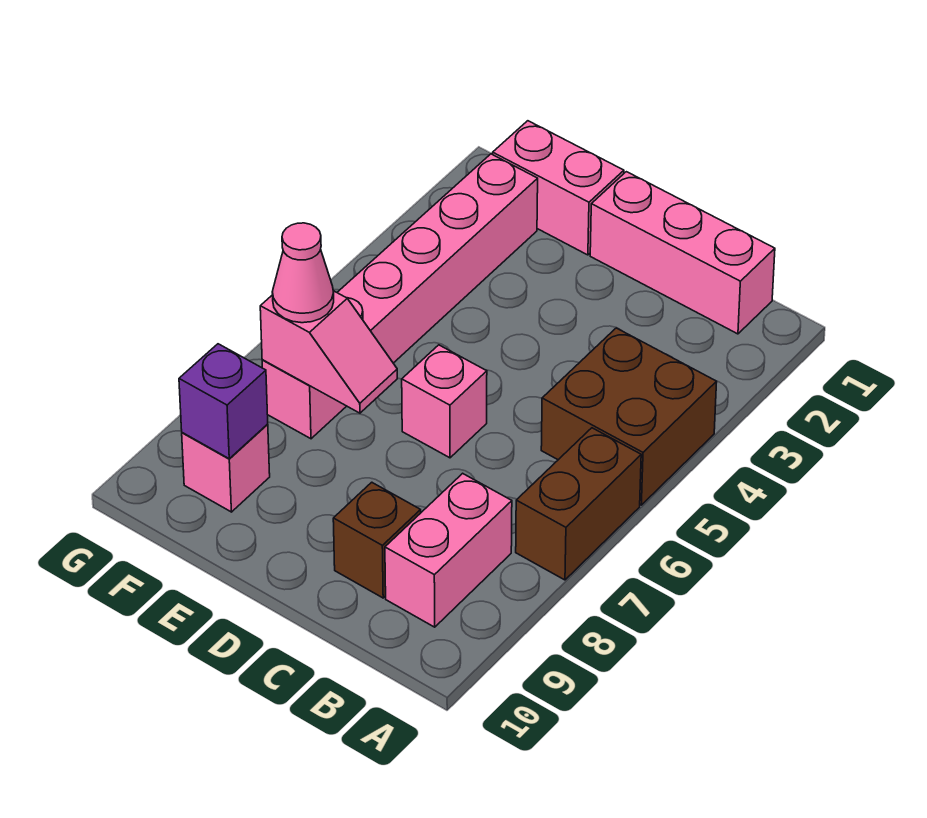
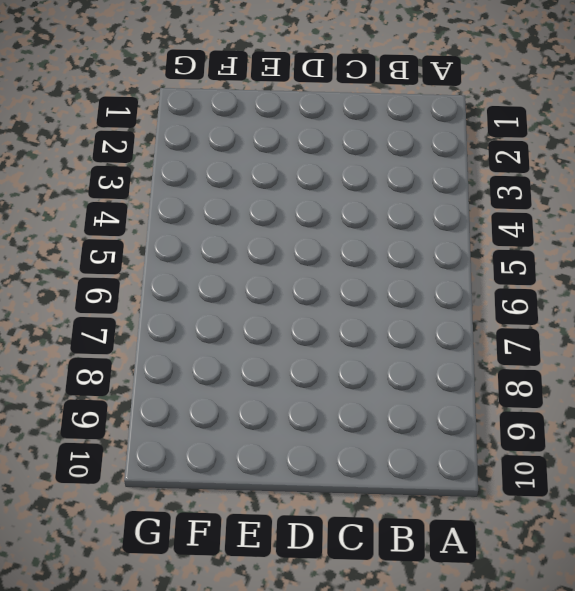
none -> brown brick A4:B5 level 1
none -> brown brick A6:A7 level 1
none -> pink brick B1:D1 level 1

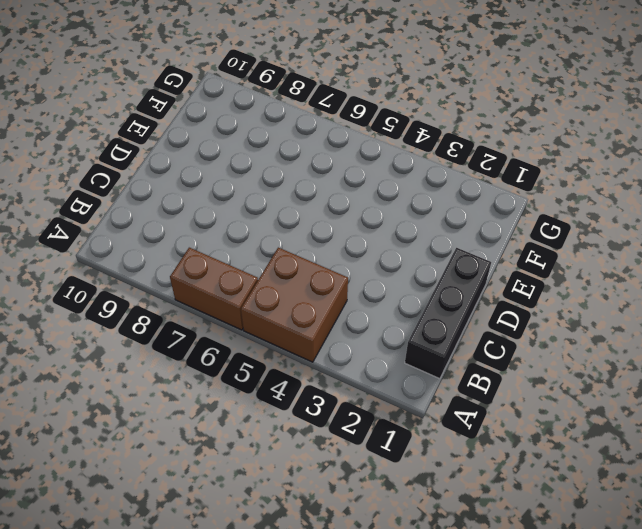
black brick B1:D1 level 1 -> pink brick B1:D1 level 1
none -> pink brick B8:B9 level 1
none -> brown brick C9 level 1
none -> pink brick D6 level 1

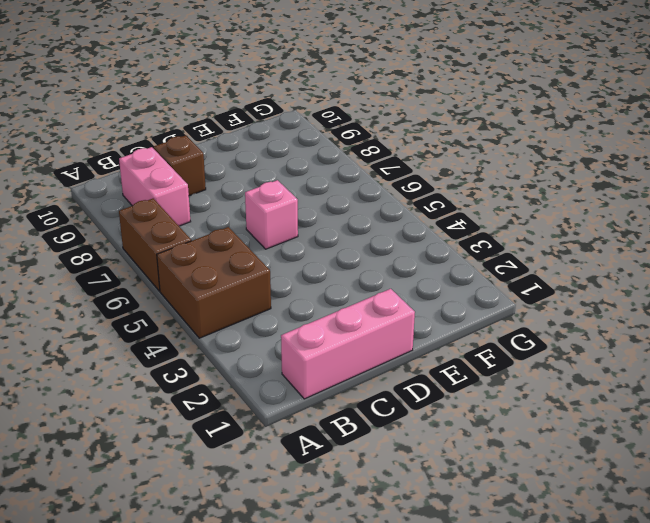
none -> pink brick E1:F1 level 1
none -> pink brick F2:F7 level 1
none -> pink brick F9 level 1

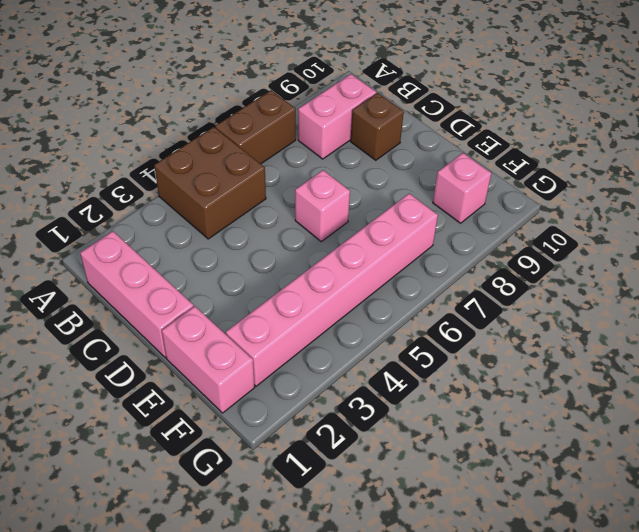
none -> pink slope E7:F7 level 2 top F
none -> purple brick F9 level 2
none -> pink cone F7 level 3

